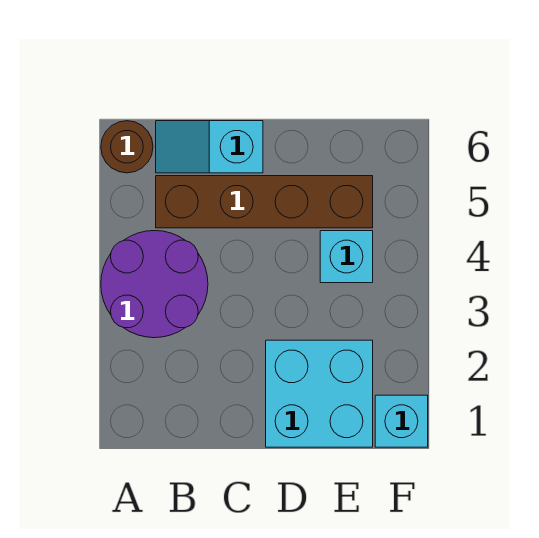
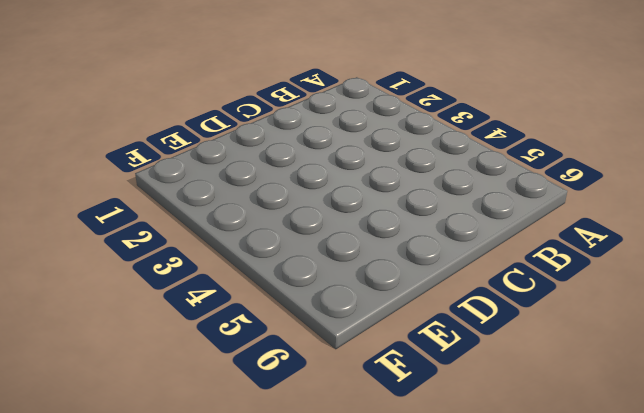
none -> purple round brick A3:B4 level 1
none -> brown round brick A6 level 1

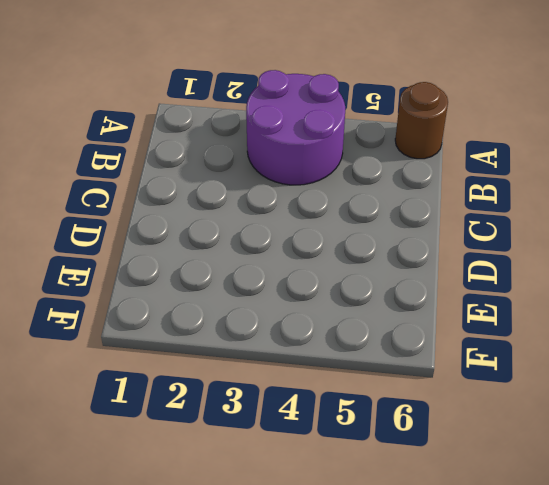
none -> brown brick B5:E5 level 1
none -> cyan slope B6:C6 level 1 top C

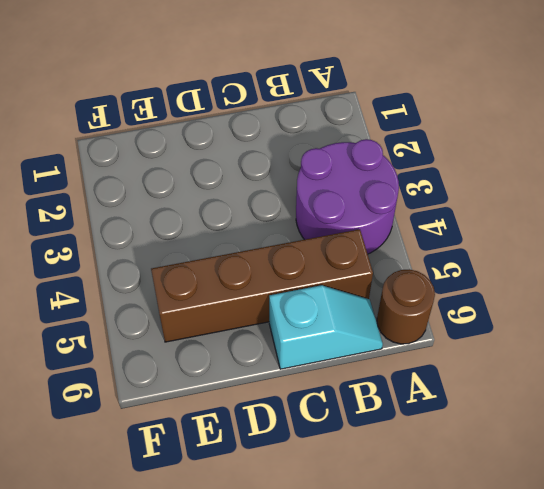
none -> cyan brick D1:E2 level 1
none -> cyan brick E4 level 1

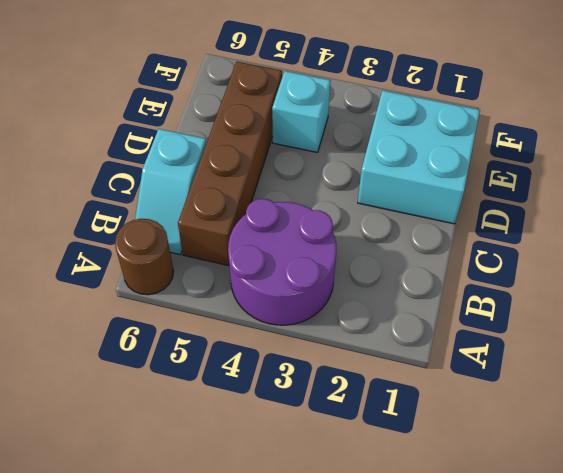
none -> cyan brick F1 level 1

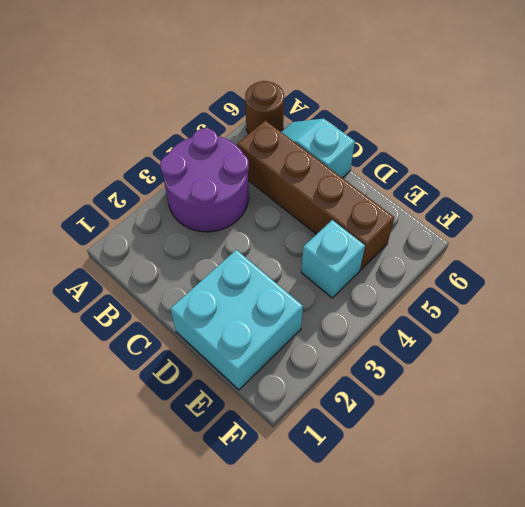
none -> cyan brick F1 level 1

